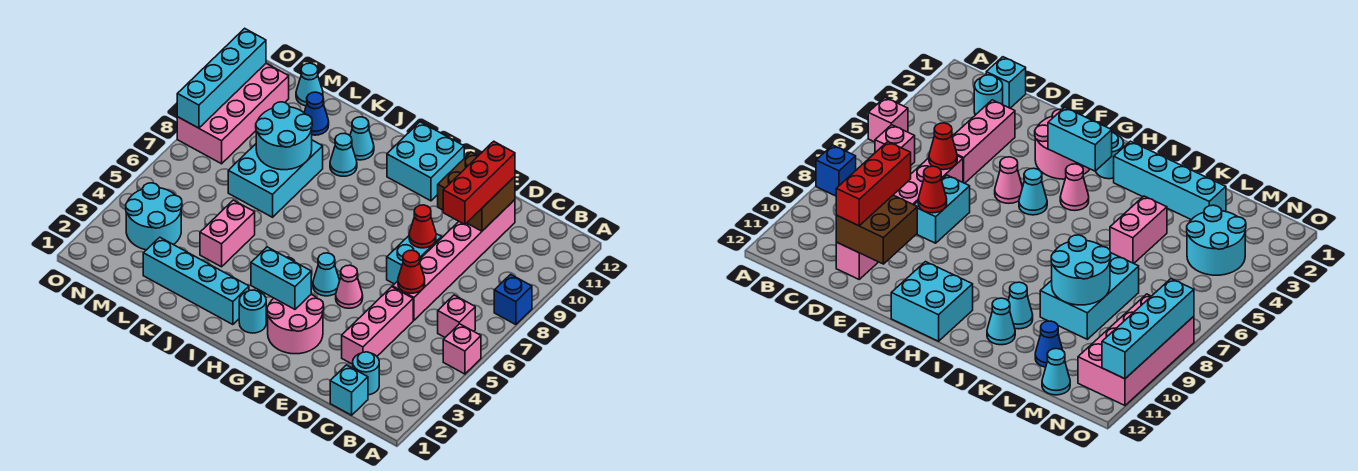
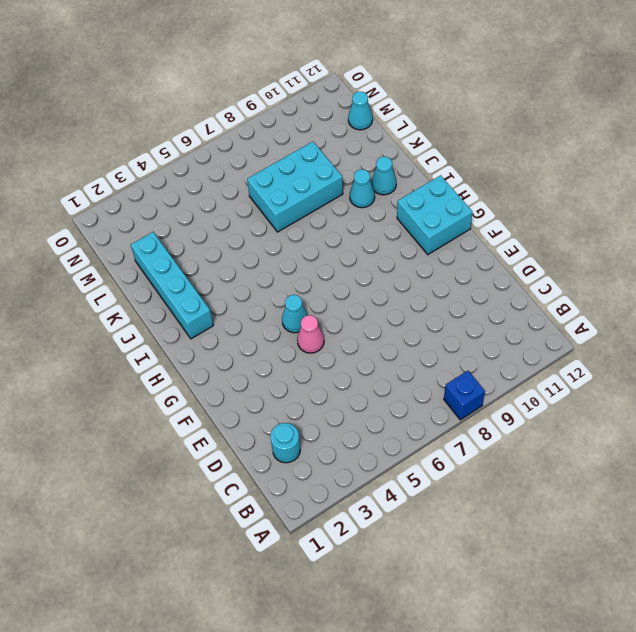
none -> pink brick A5 level 1
none -> pink brick B6 level 1
none -> cyan brick C1 level 1
none -> pink brick D3:D5 level 1

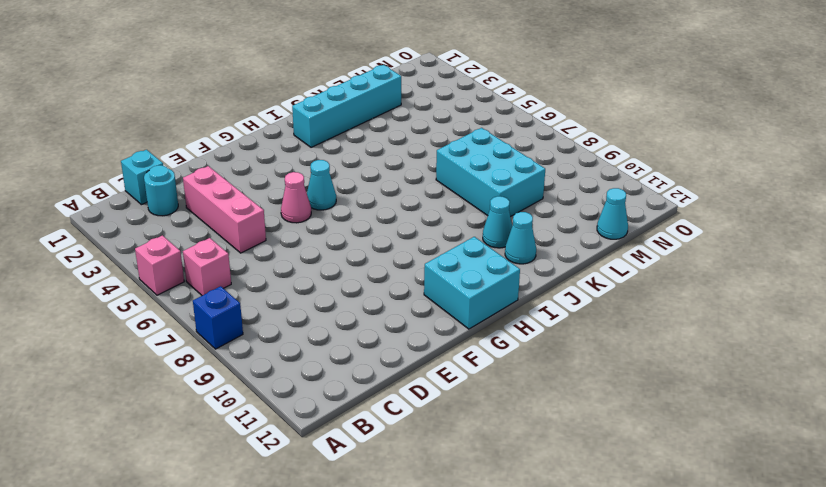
none -> pink brick D6:D11 level 1
none -> cyan brick E7:E8 level 1
none -> pink round brick F2:G3 level 1
none -> cyan round brick H2 level 1

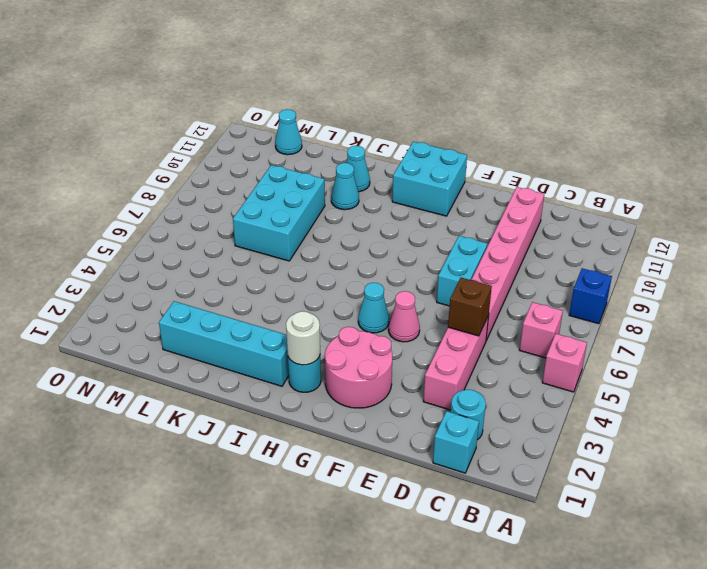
brown brick D5 level 2 -> none
white round brick H2 level 2 -> none
none -> pink cone H4 level 1
none -> pink brick K4:K5 level 1
none -> blue cone L11 level 1
none -> cyan round brick M3:N4 level 1

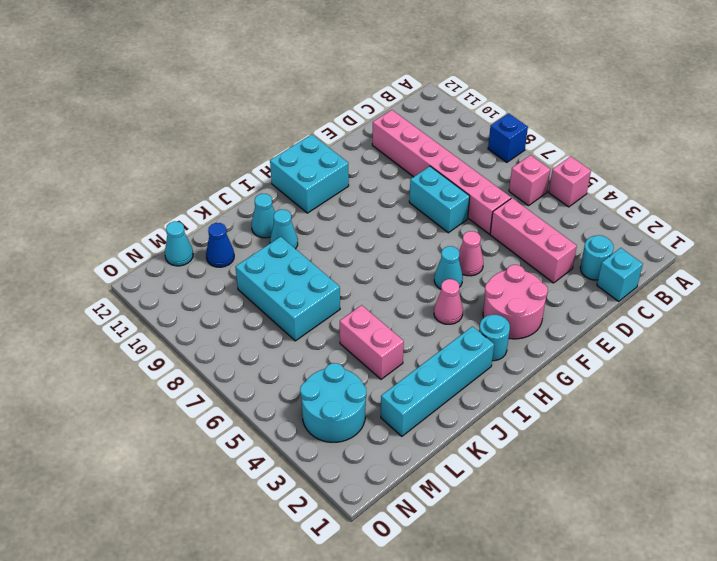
none -> pink brick N8:O11 level 1
none -> red cone D6 level 2
none -> brown brick D10:E11 level 2
none -> red cone E8 level 2

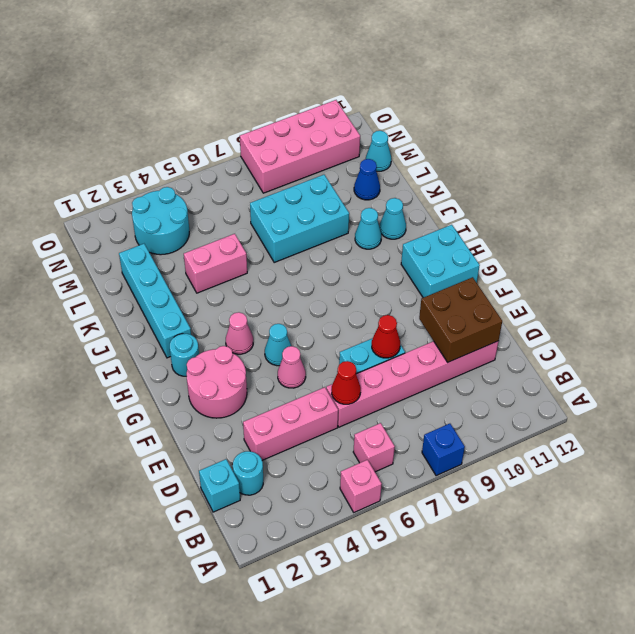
none -> cyan brick G3:H3 level 2
none -> cyan round brick K8:L9 level 2
none -> cyan brick O8:O11 level 2
none -> red brick D9:D11 level 3

